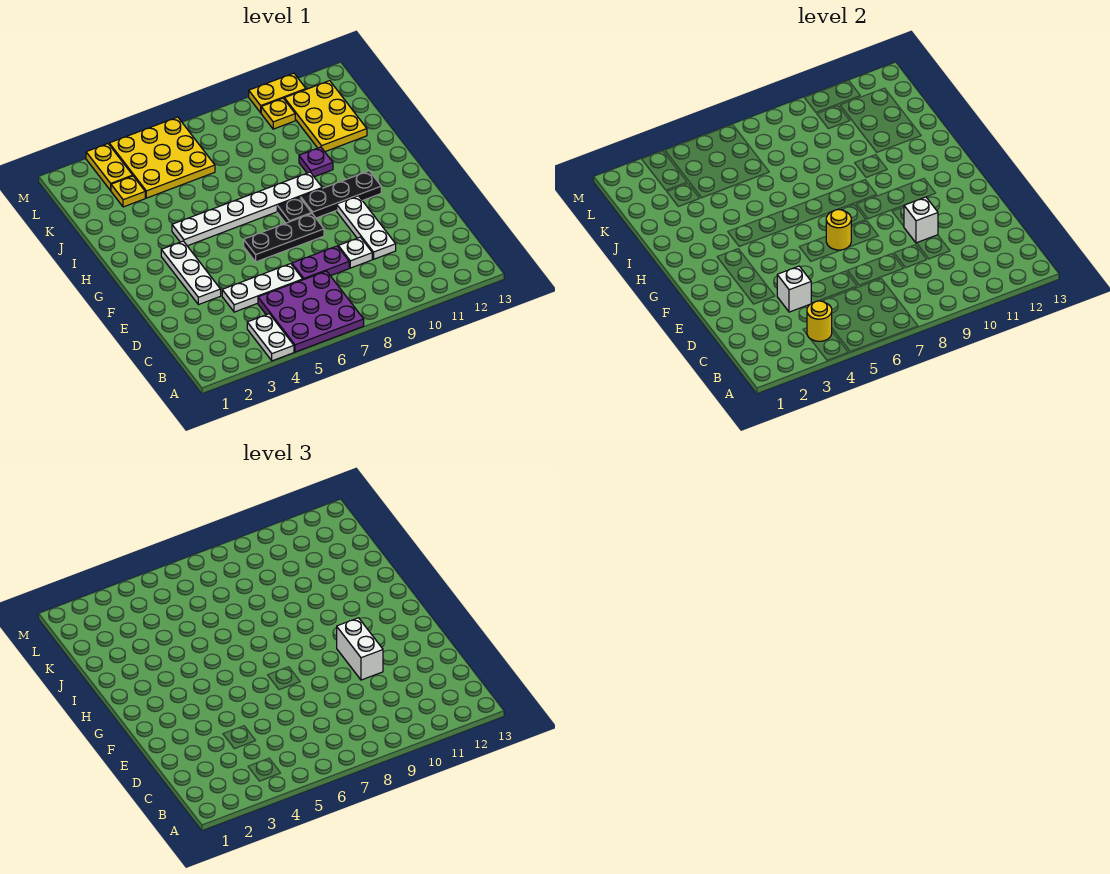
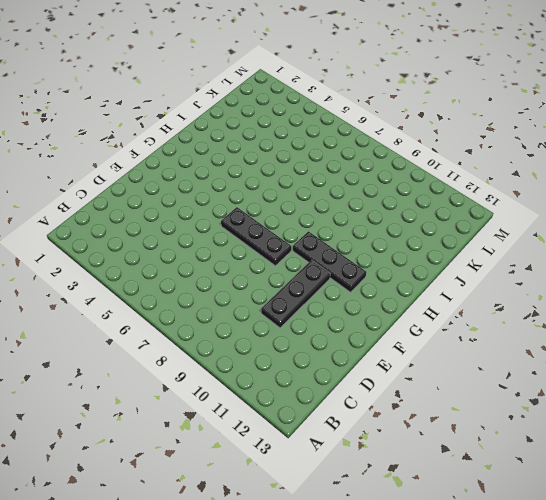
black plate D10:F10 level 1 -> white plate D10:F10 level 1
none -> white plate A4:B4 level 1
none -> purple plate A5:C7 level 1
none -> white plate D4:D6 level 1

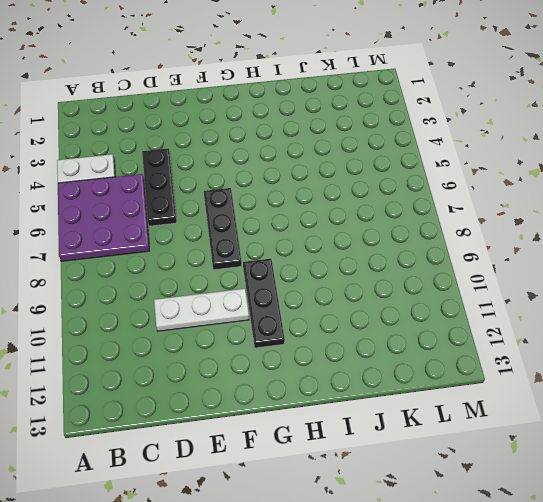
black plate D4:D6 level 1 -> white plate D4:D6 level 1
none -> purple plate D7:D8 level 1
none -> white plate D9 level 1
none -> white plate E3:G3 level 1

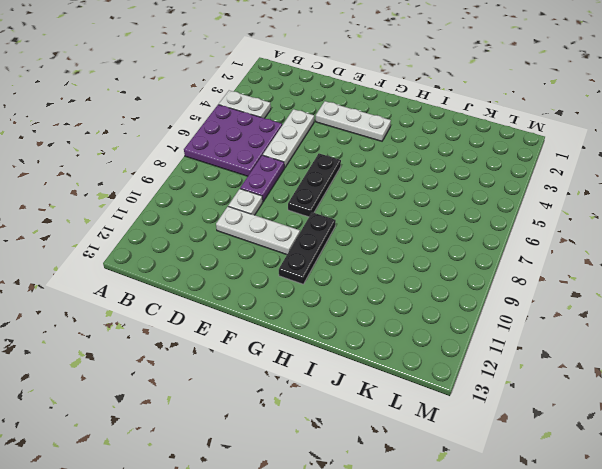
none -> black plate G8 level 1
none -> white plate H4:H9 level 1
none -> purple plate I10 level 1

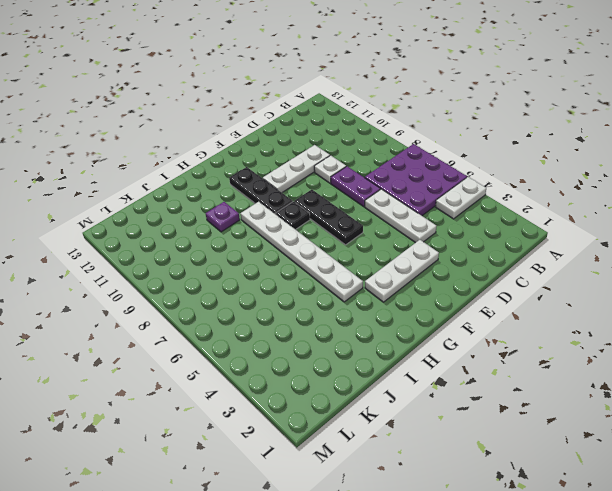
none -> yellow plate J11:L12 level 1
none -> yellow plate K3 level 1
none -> yellow plate K4:M6 level 1

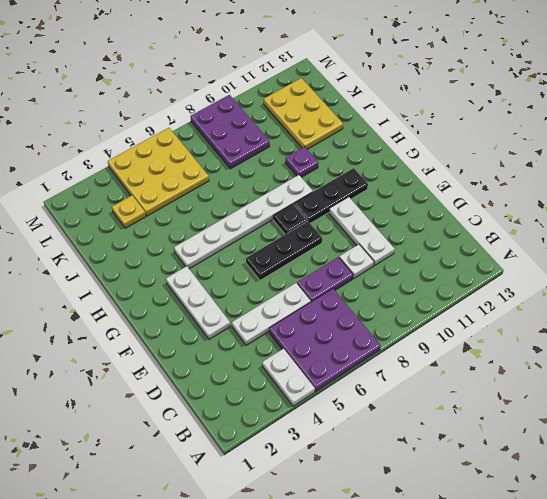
purple plate K8:M9 level 1 -> none
none -> yellow plate L3:M3 level 1
none -> yellow plate L10 level 1
none -> yellow plate M10:M11 level 1

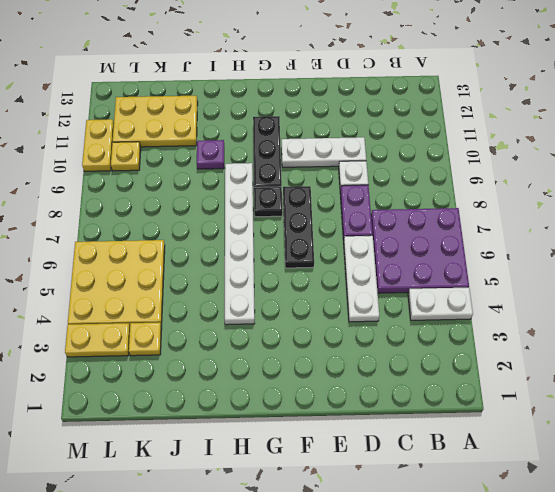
none -> white plate E3:G3 level 1
none -> yellow round brick B4 level 2
none -> white brick D4 level 2

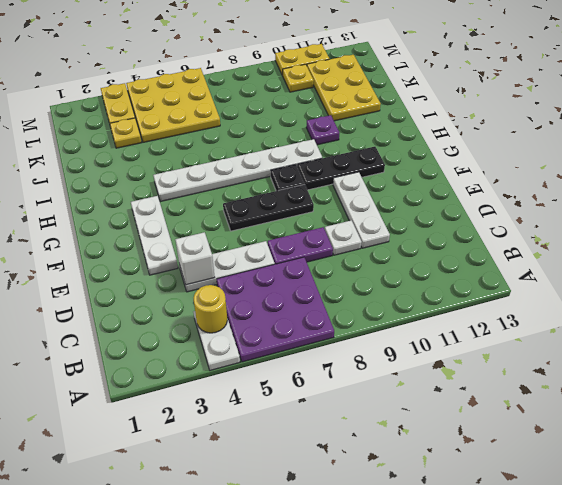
none -> white brick E10 level 2
none -> yellow round brick F7 level 2
none -> white brick E10:F10 level 3

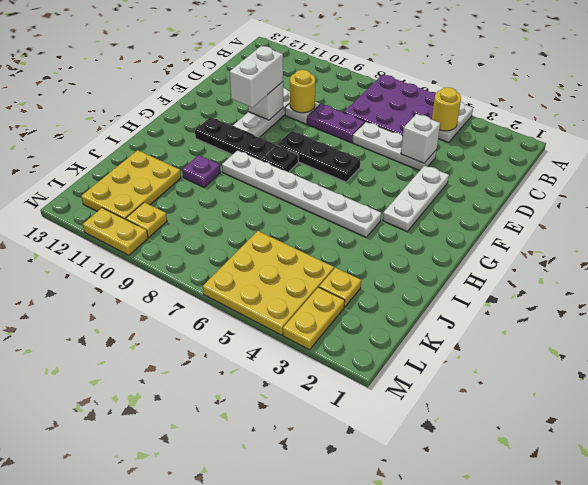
yellow round brick D9 level 2 -> yellow round brick F7 level 2

